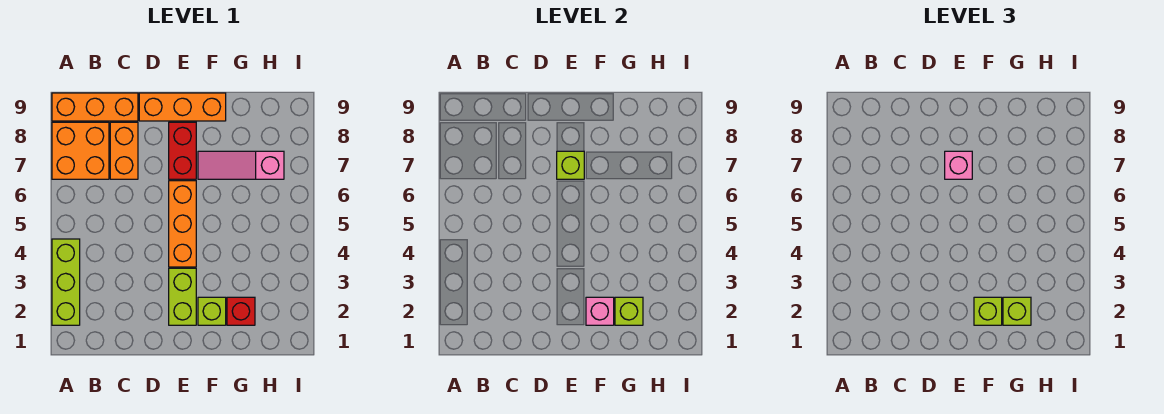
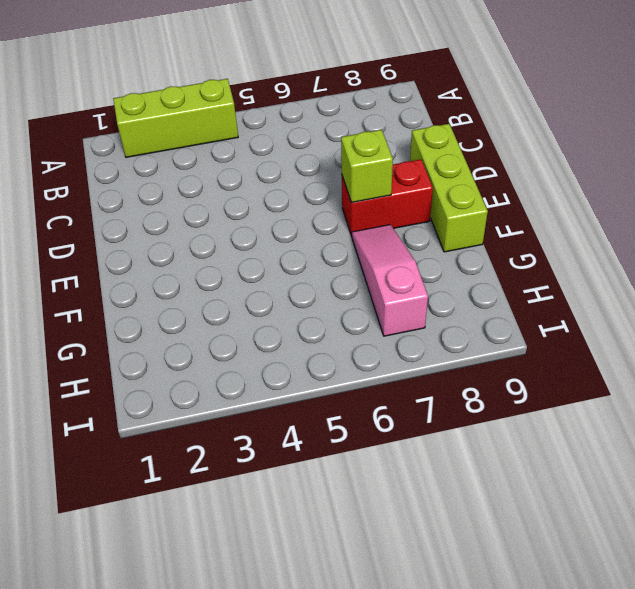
lime brick D9:F9 level 1 -> orange brick D9:F9 level 1
none -> orange brick A7:B8 level 1
none -> orange brick A9:C9 level 1
none -> orange brick C7:C8 level 1

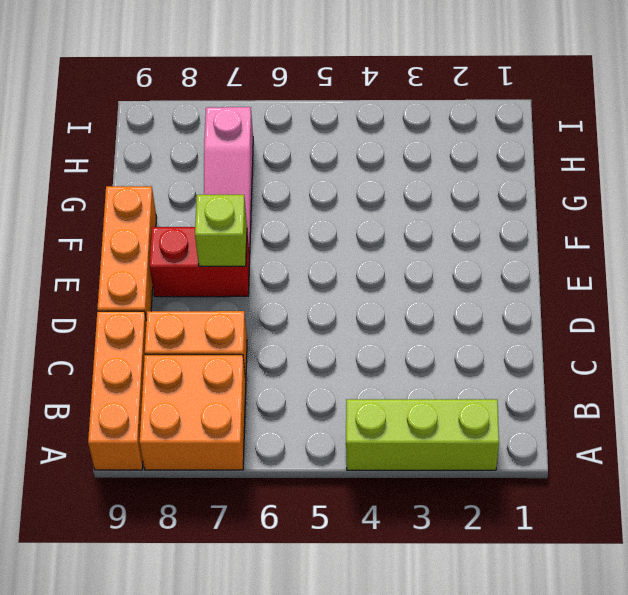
none -> lime brick E2:E3 level 1
none -> orange brick E4:E6 level 1
none -> lime brick F2 level 1

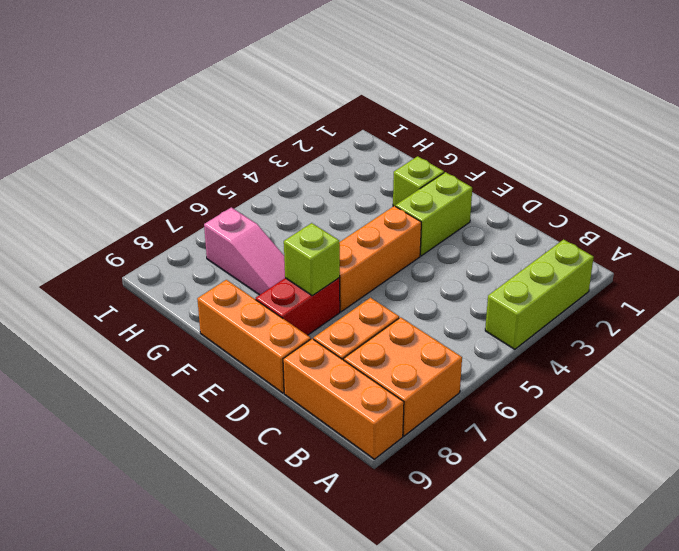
none -> red brick G2 level 1
none -> pink brick F2 level 2
none -> lime brick G2 level 2

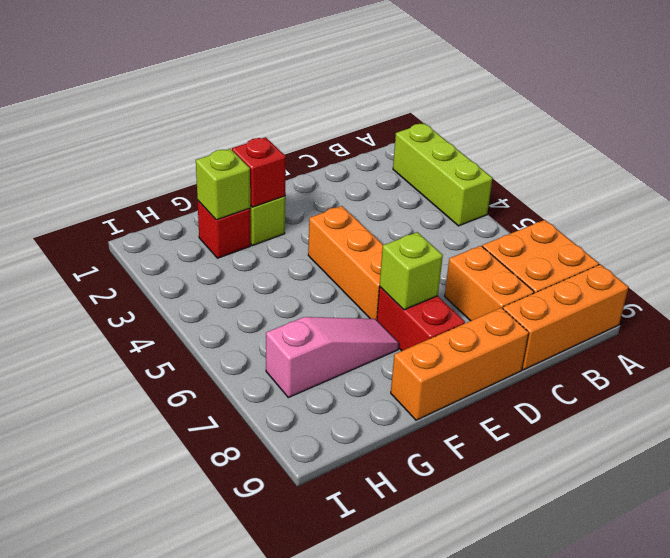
red brick F2 level 2 -> pink brick F2 level 2
none -> lime brick E2:E3 level 1
none -> pink brick E7 level 3
none -> lime brick F2 level 3

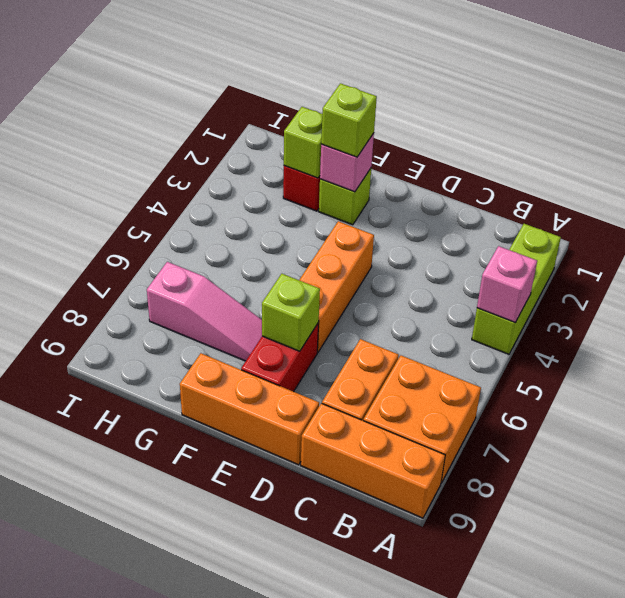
pink brick A4 level 2 -> pink brick E7 level 3
none -> lime brick E2:E3 level 1
none -> lime brick G2 level 3

